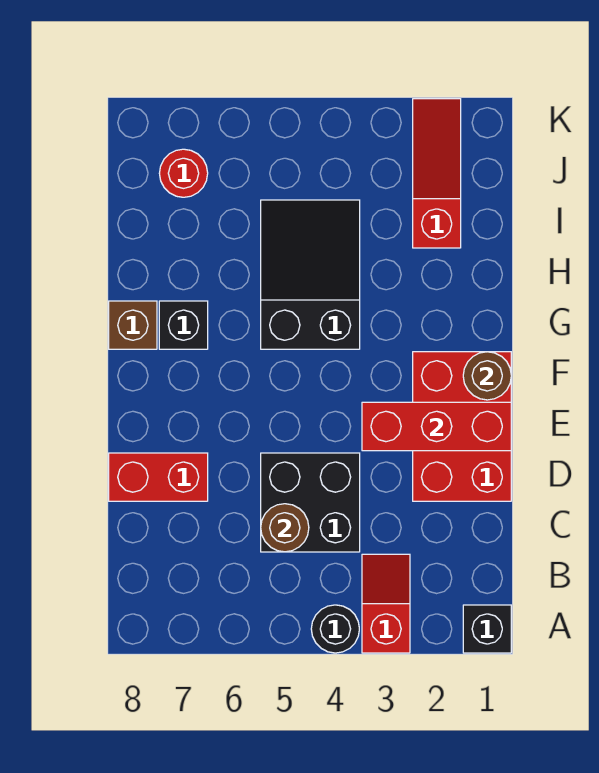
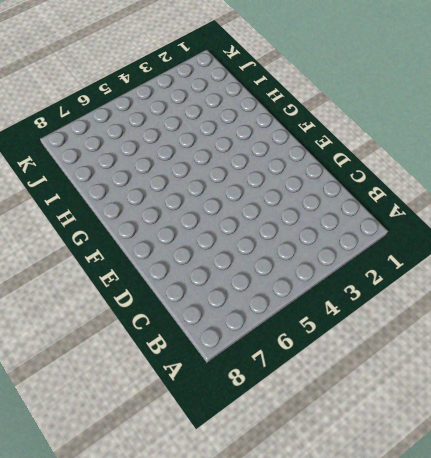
none -> black brick A1 level 1
none -> red slope A3:B3 level 1 top A
none -> black round brick A4 level 1

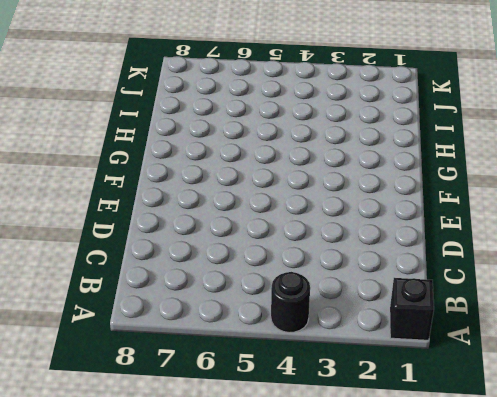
none -> red slope A3:B3 level 1 top A
none -> black brick C4:D5 level 1
none -> red brick D1:F2 level 1

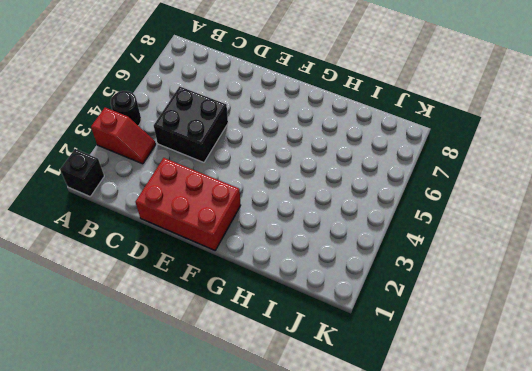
none -> red brick D7:D8 level 1
none -> black slope G4:I5 level 1 top G
none -> black brick G7 level 1

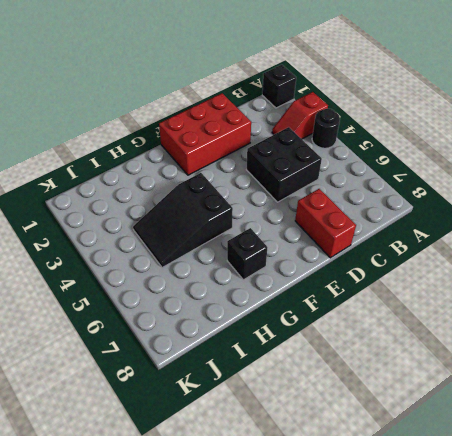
none -> brown brick G8 level 1
none -> red slope I2:K2 level 1 top I
none -> red round brick J7 level 1

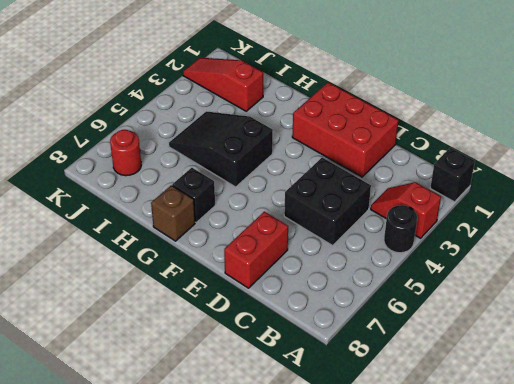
none -> brown round brick C5 level 2
none -> red brick E1:E3 level 2
none -> brown round brick F1 level 2

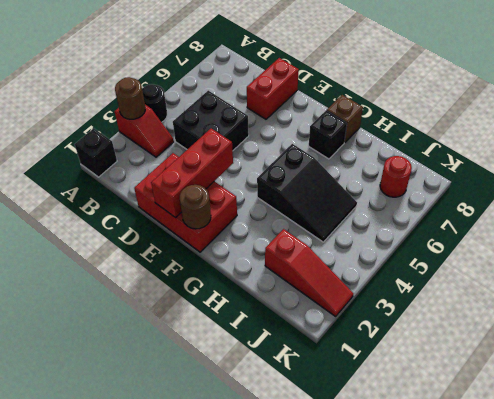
brown round brick A3 level 2 -> brown round brick C5 level 2

